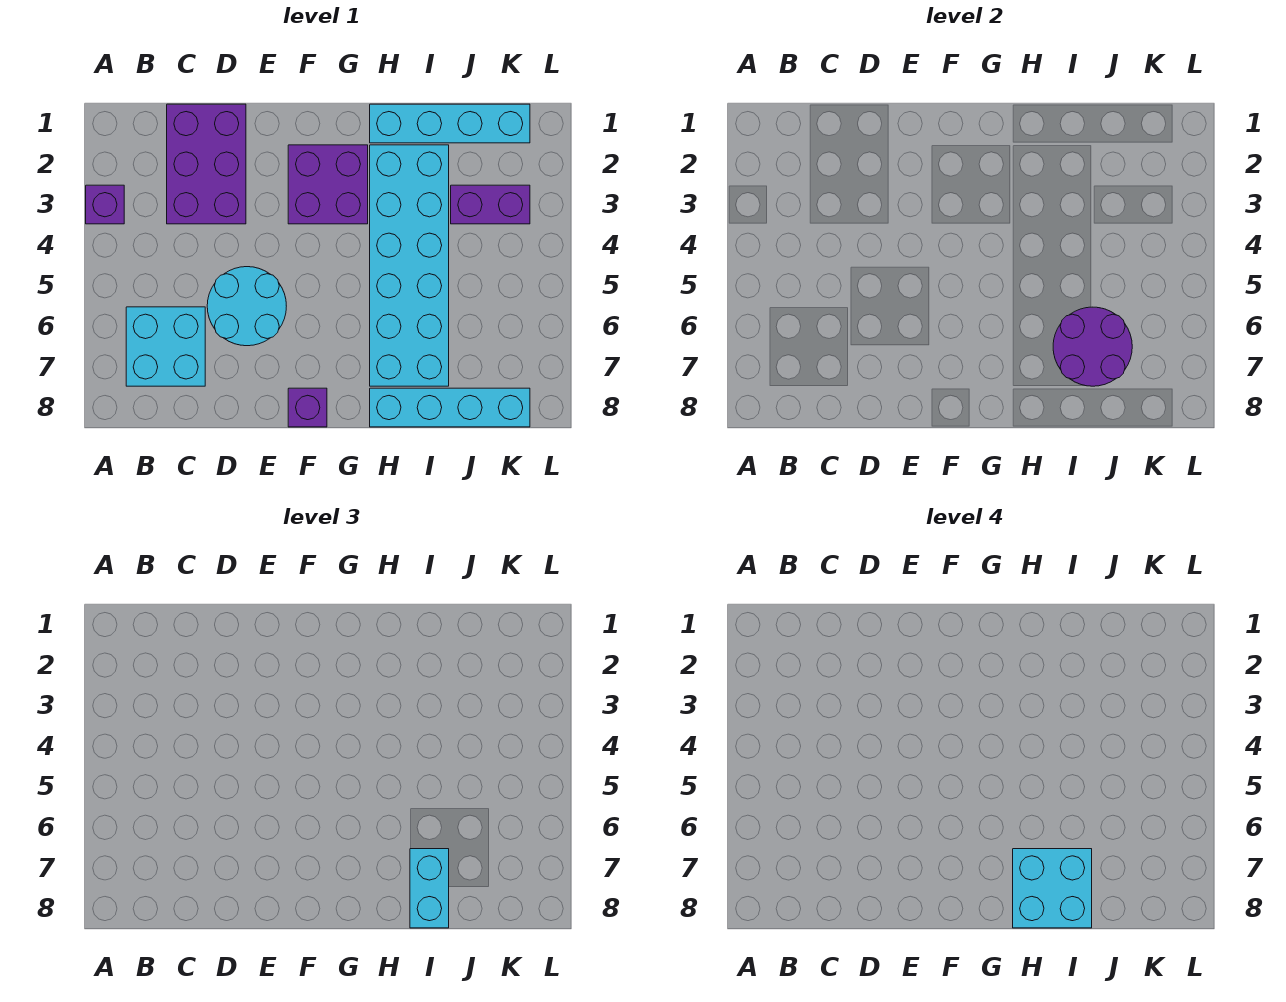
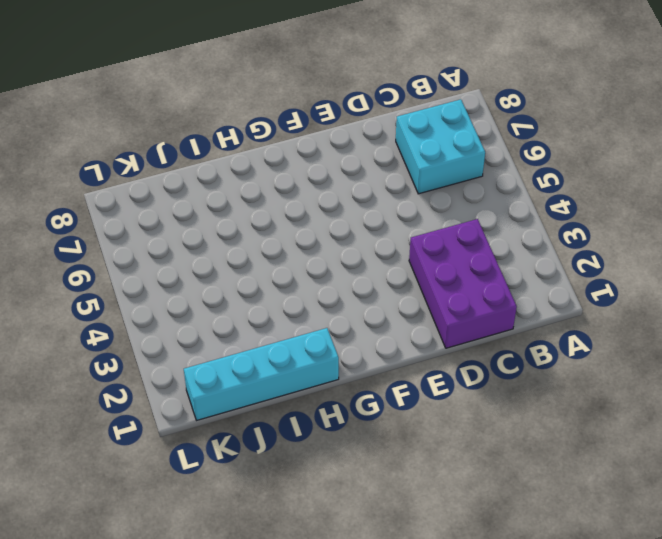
none -> purple brick A3 level 1
none -> cyan round brick D5:E6 level 1
none -> purple brick F2:G3 level 1

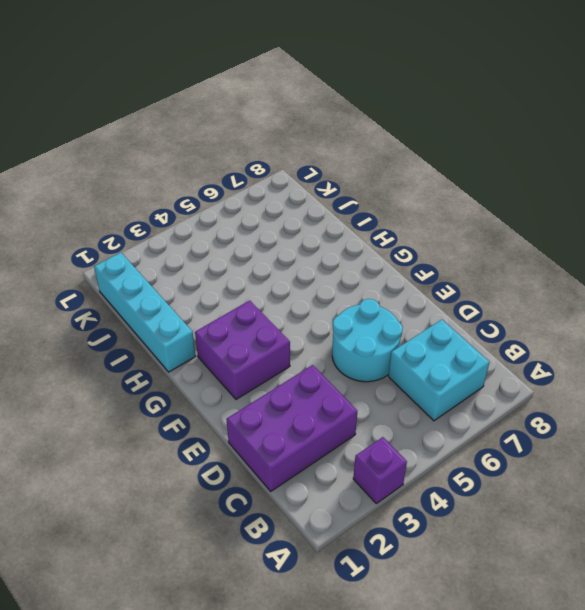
none -> purple brick F8 level 1
none -> cyan brick H2:I7 level 1
none -> cyan brick H8:K8 level 1

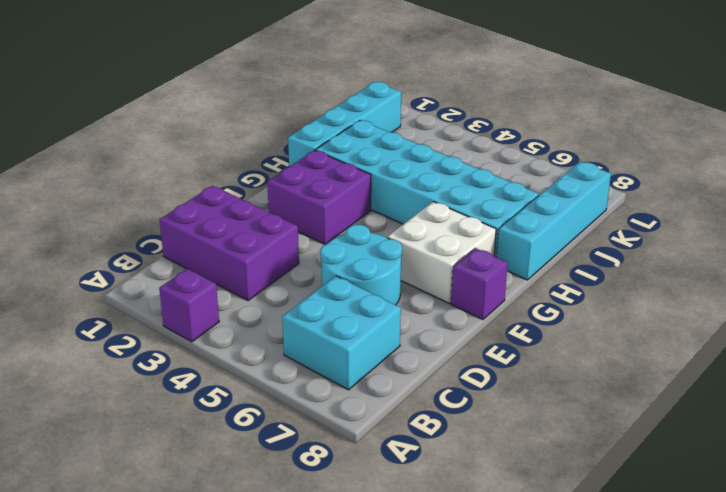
white brick F6:G7 level 1 -> none
none -> purple brick J3:K3 level 1
none -> purple round brick I6:J7 level 2
none -> cyan brick I7:I8 level 3

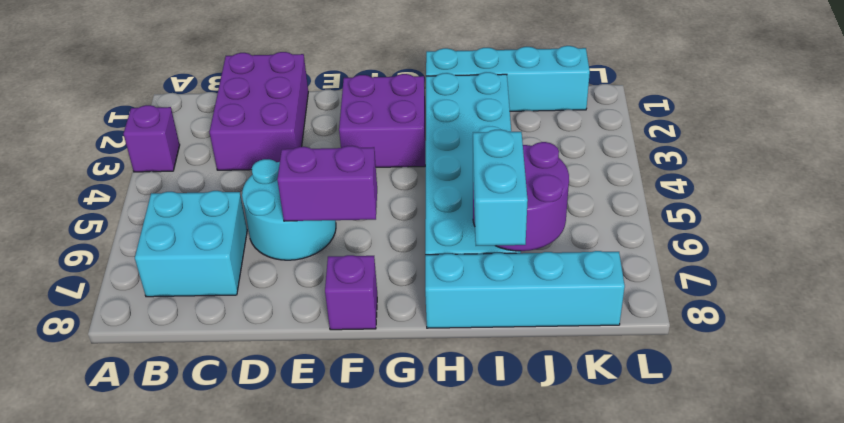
purple brick E6:F6 level 2 -> purple brick J3:K3 level 1
none -> cyan brick H7:I8 level 4

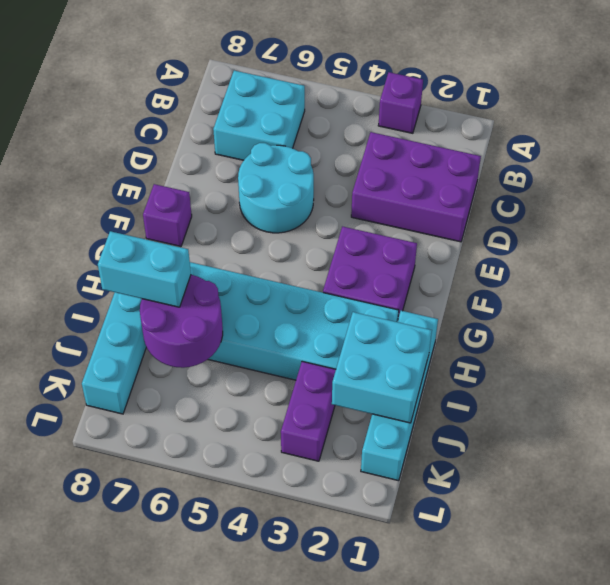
cyan brick I1:J2 level 2 -> cyan brick H7:I8 level 4

